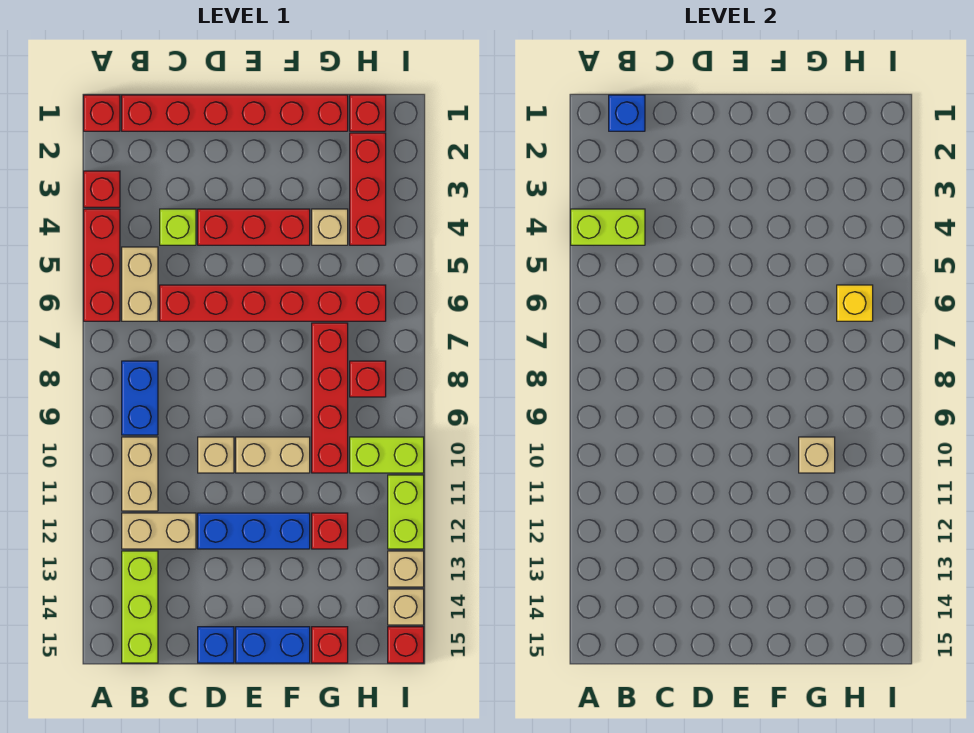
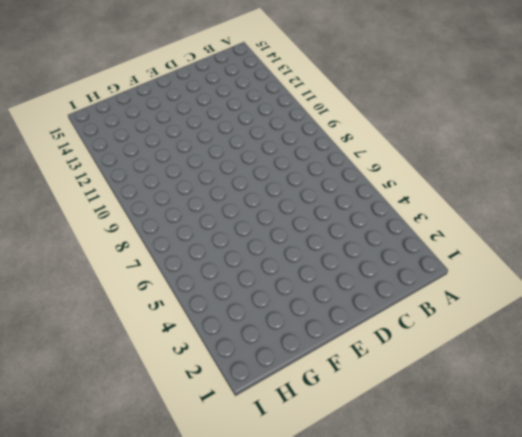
none -> red brick A1 level 1
none -> red brick A3 level 1
none -> red brick A4:A6 level 1
none -> red brick B1:G1 level 1

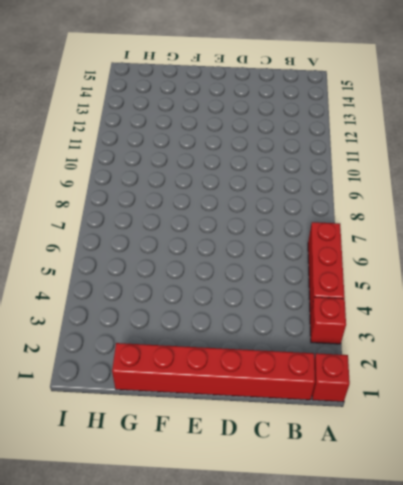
none -> tan brick B5:B6 level 1
none -> blue brick B8:B9 level 1
none -> tan brick B10:B11 level 1
none -> tan brick B12:C12 level 1

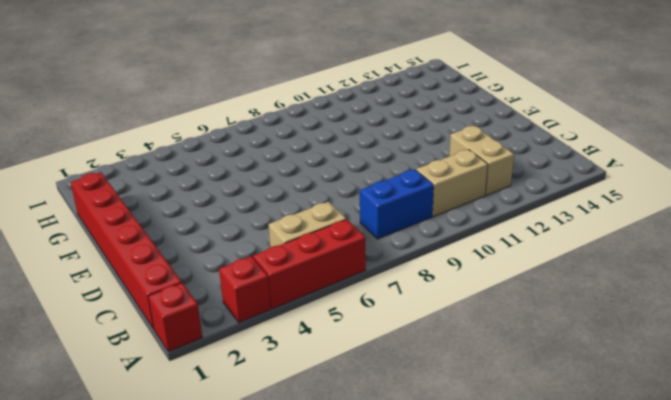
none -> lime brick B13:B15 level 1
none -> lime brick C4 level 1
none -> red brick C6:H6 level 1
none -> red brick D4:F4 level 1

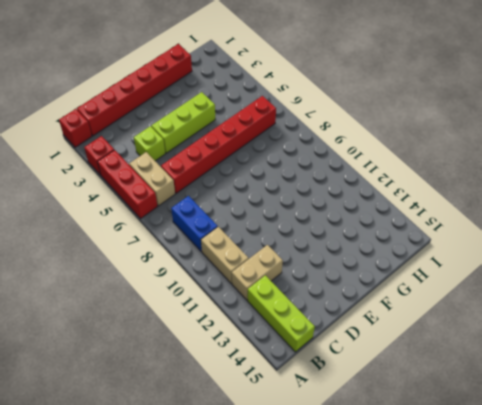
lime brick D4:F4 level 1 -> red brick D4:F4 level 1
none -> tan brick D10 level 1
none -> blue brick D12:F12 level 1
none -> blue brick D15 level 1
none -> tan brick E10:F10 level 1

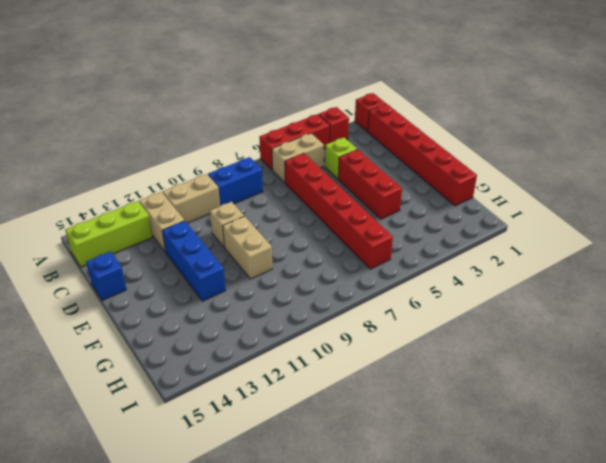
none -> blue brick E15:F15 level 1
none -> tan brick G4 level 1
none -> red brick G7:G10 level 1
none -> red brick G12 level 1

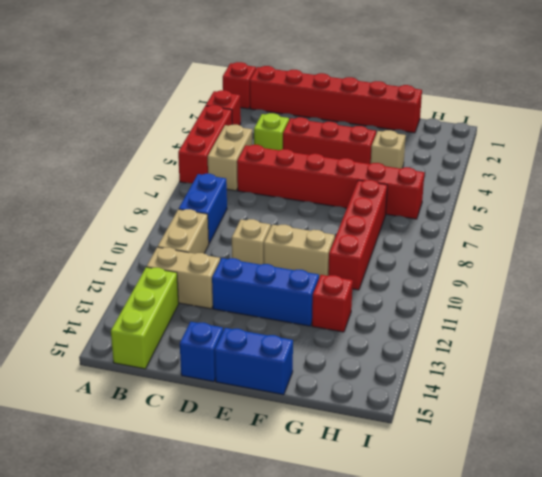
none -> red brick G15 level 1
none -> red brick H1 level 1
none -> red brick H2:H4 level 1
none -> red brick H8 level 1

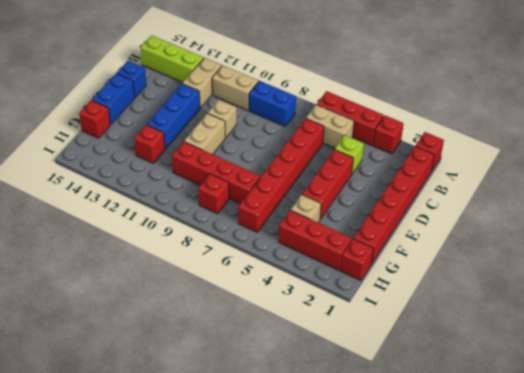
none -> lime brick H10:I10 level 1
none -> lime brick I11:I12 level 1
none -> tan brick I13 level 1
none -> tan brick I14 level 1

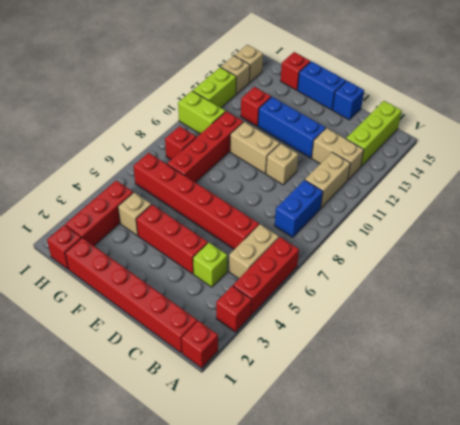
none -> red brick I15 level 1
none -> lime brick A4:B4 level 2
none -> blue brick B1 level 2
none -> tan brick G10 level 2

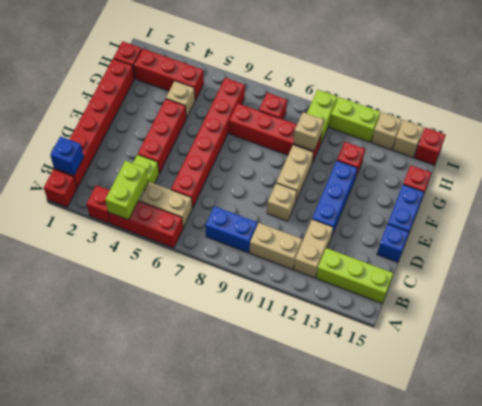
none -> yellow brick H6 level 2

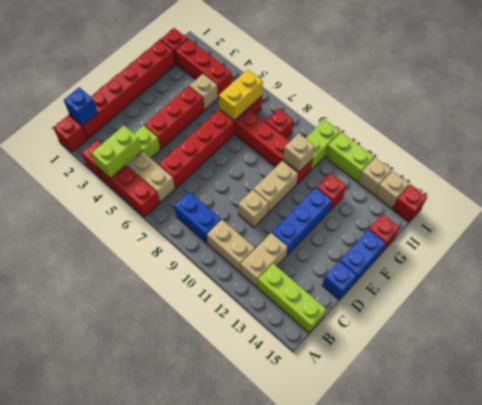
yellow brick G6:H6 level 2 -> yellow brick H6 level 2

